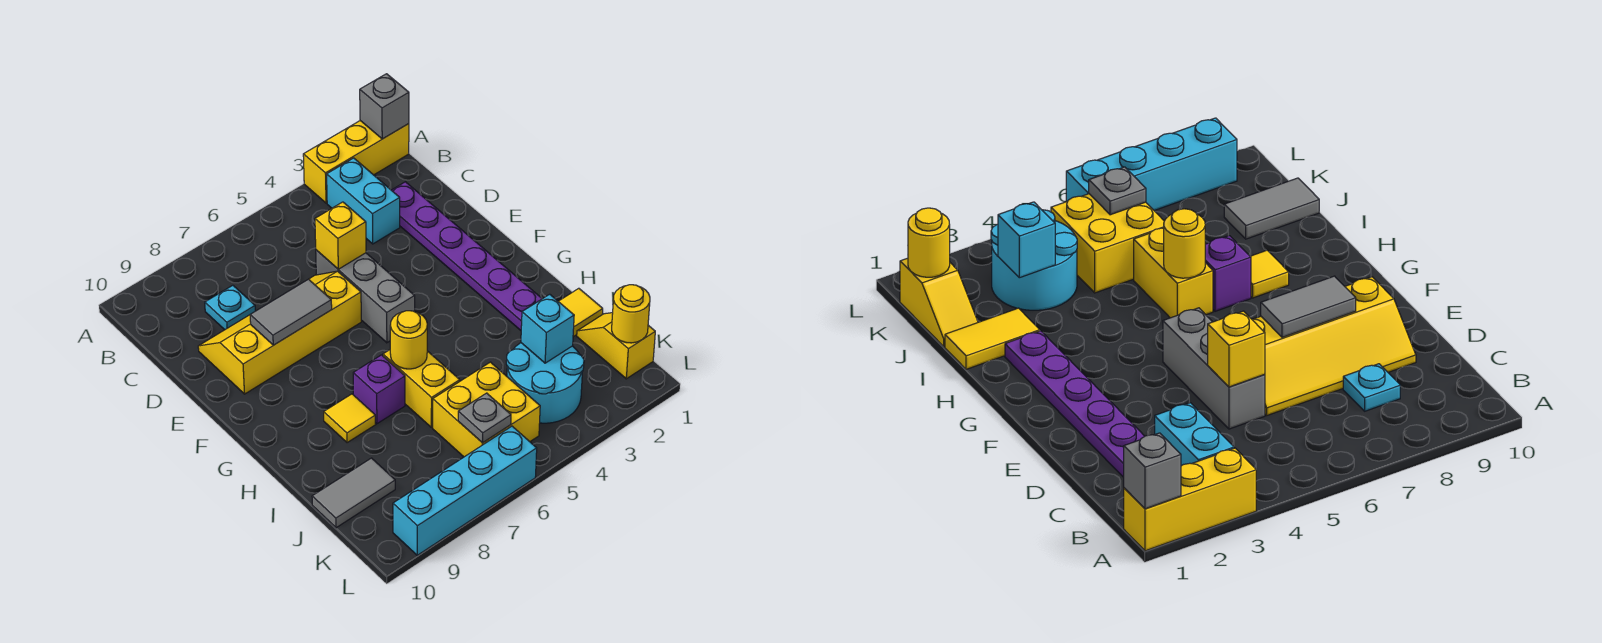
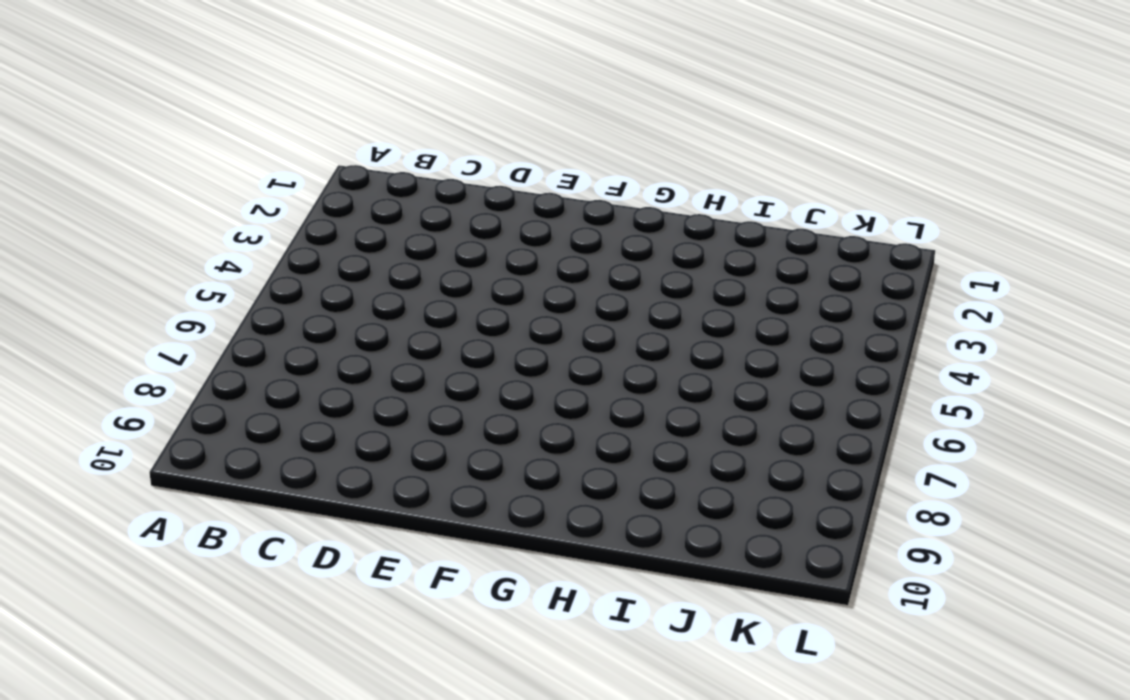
none -> yellow brick A1:A3 level 1
none -> cyan brick B3:C3 level 1
none -> purple plate C2:H2 level 1

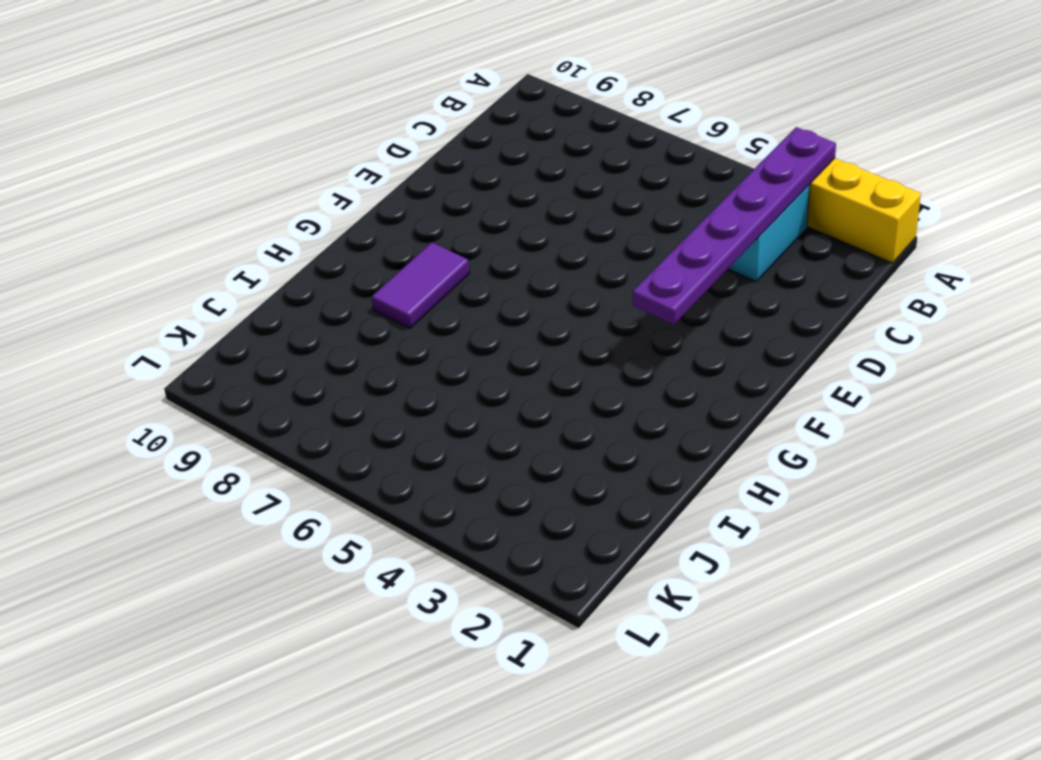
purple plate A3:F3 level 2 -> purple plate C2:H2 level 1
purple tile G8:H8 level 1 -> yellow tile H8 level 1
none -> cyan plate C8 level 1
none -> grey brick D5:F5 level 1
none -> yellow slope D6:E9 level 1 top E

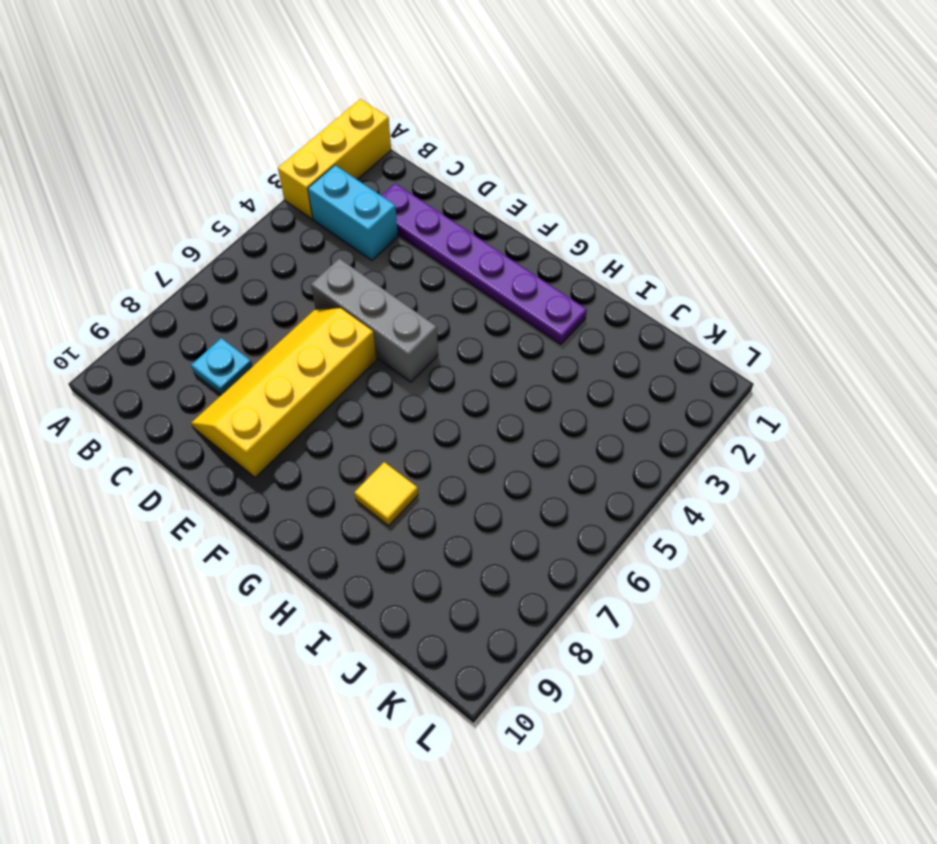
none -> yellow brick H6:I6 level 1
none -> purple brick H7 level 1
none -> yellow tile I1:I2 level 1

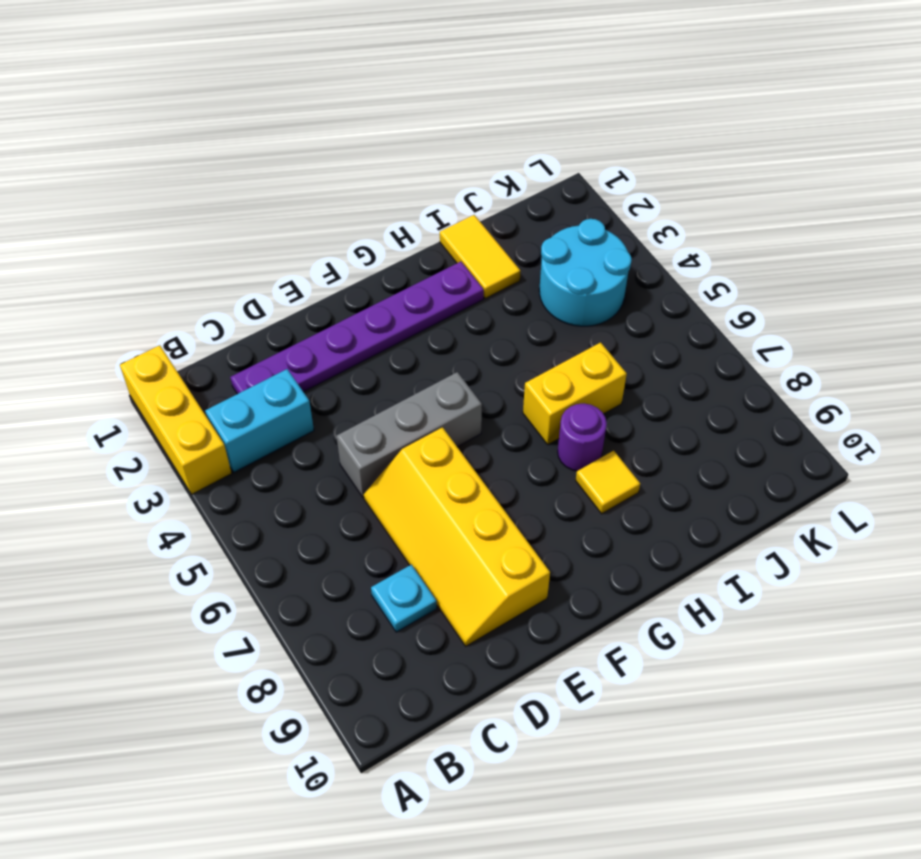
purple round brick H7 level 1 -> purple brick H7 level 1
none -> yellow slope J1:K1 level 1 top K
none -> yellow brick J5:K6 level 1
none -> grey tile J9:J10 level 1

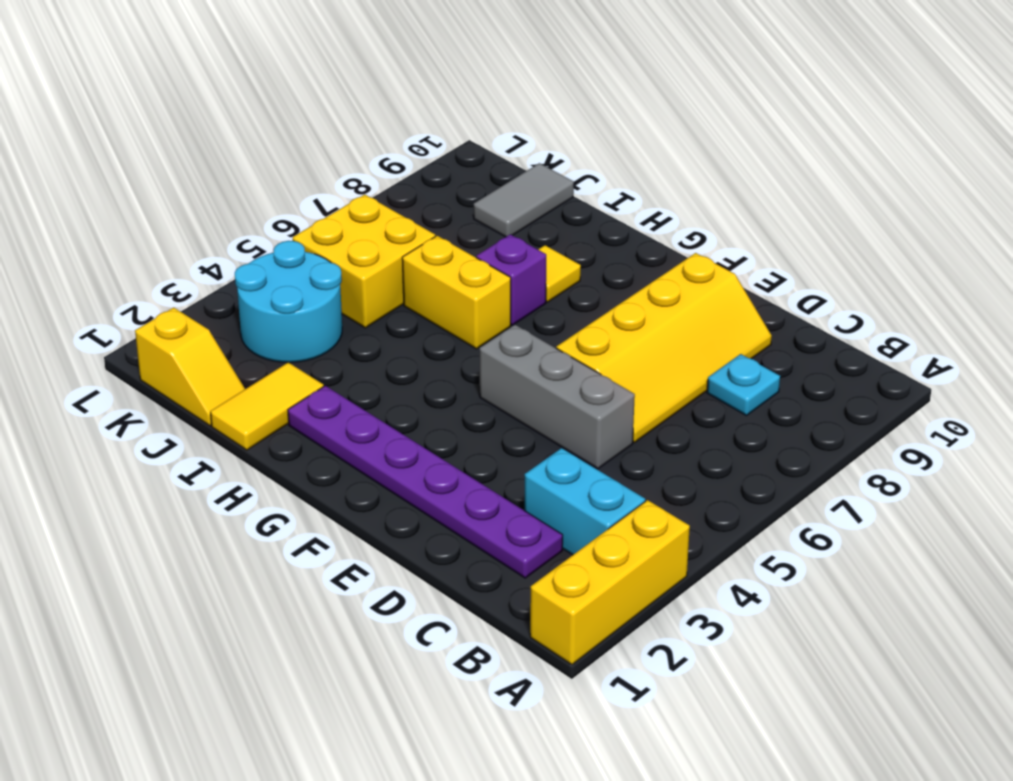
none -> cyan brick L6:L9 level 1
none -> grey brick A1 level 2
none -> yellow brick D5 level 2

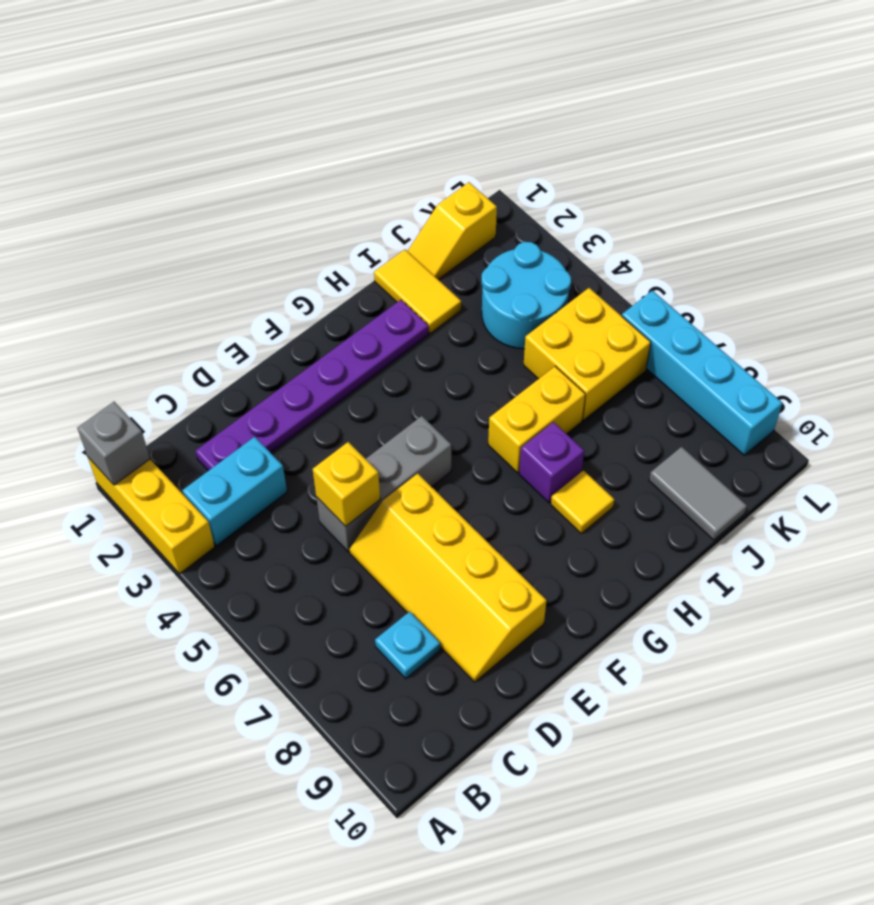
none -> grey tile E7:E8 level 2
none -> yellow round brick H6 level 2
none -> cyan brick J3 level 2

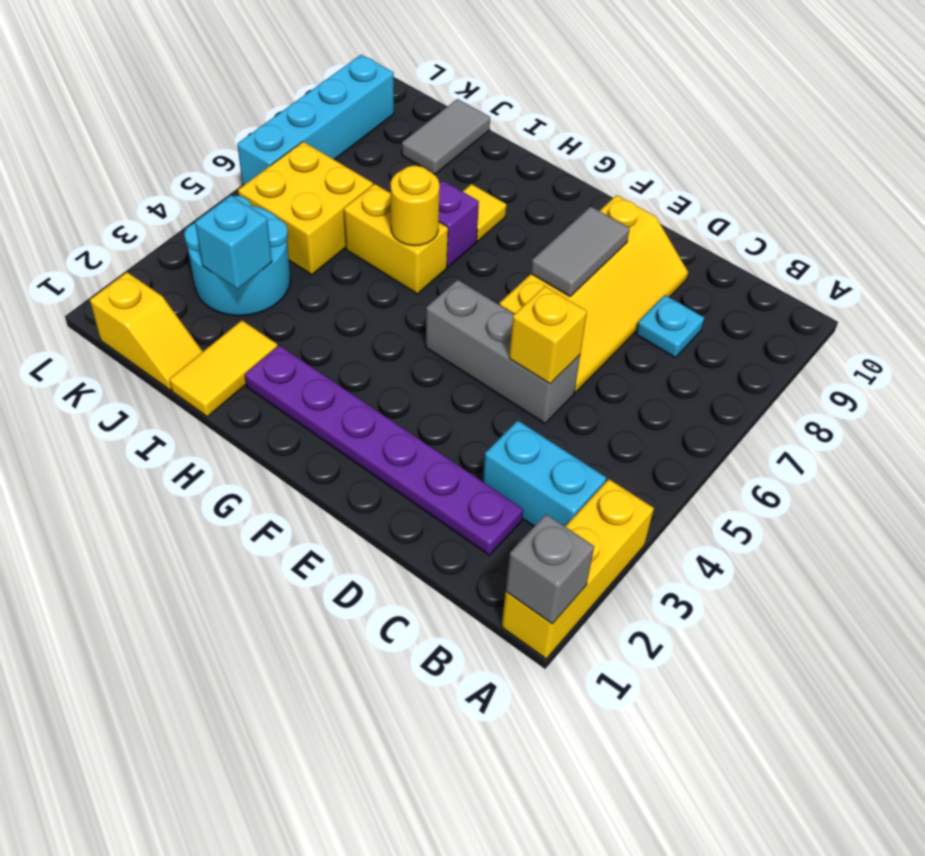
none -> yellow round brick K1 level 2
none -> grey plate K6 level 2

